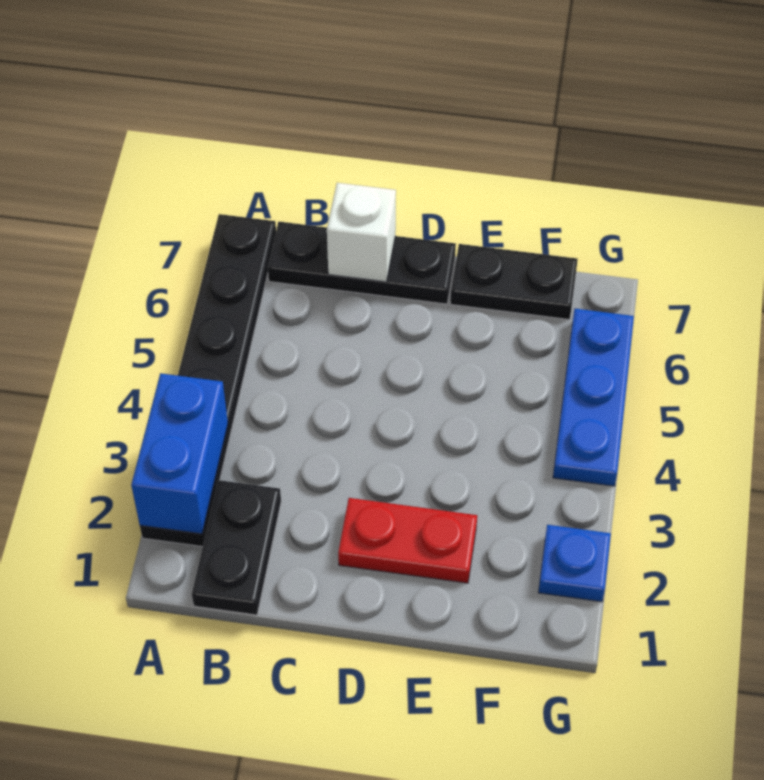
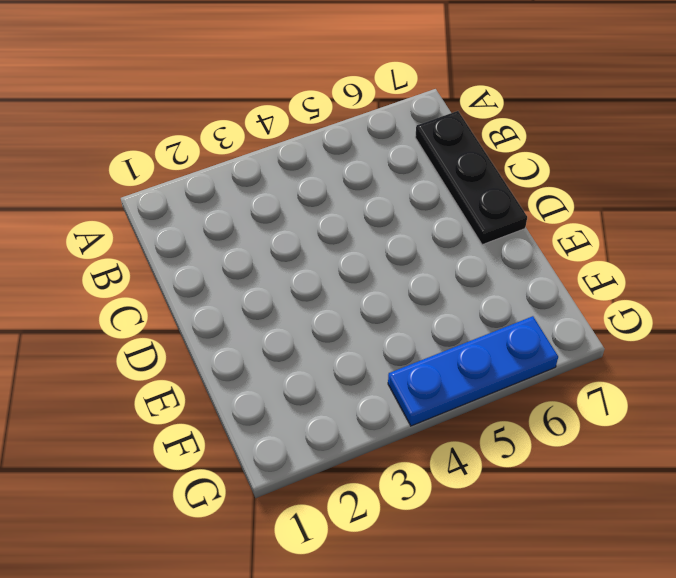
none -> black plate A2:A7 level 1
none -> black plate B1:B2 level 1

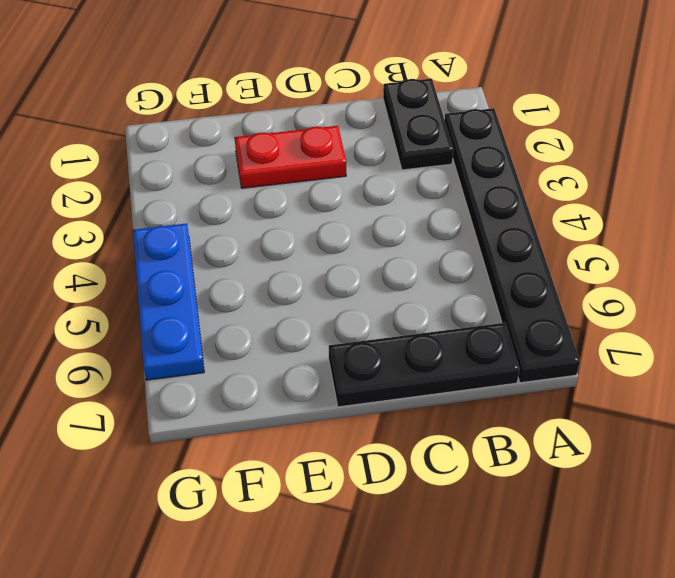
none -> black plate E7:F7 level 1
none -> blue plate G2 level 1

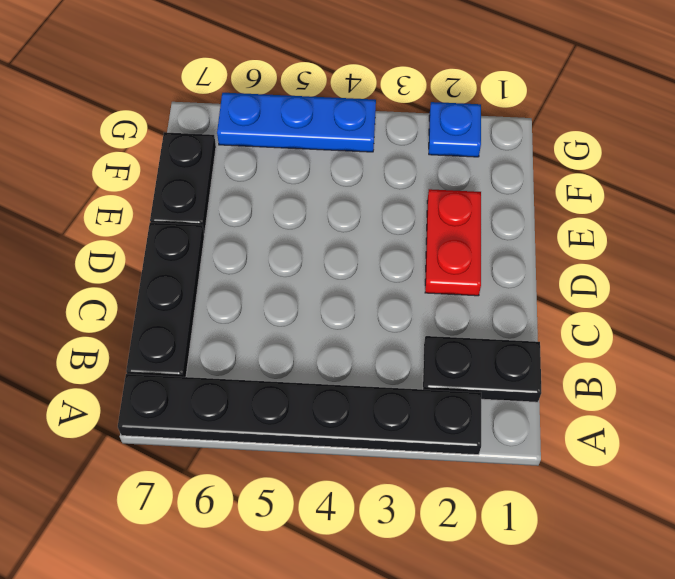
none -> blue brick A2:A3 level 2
none -> white brick C7 level 2

